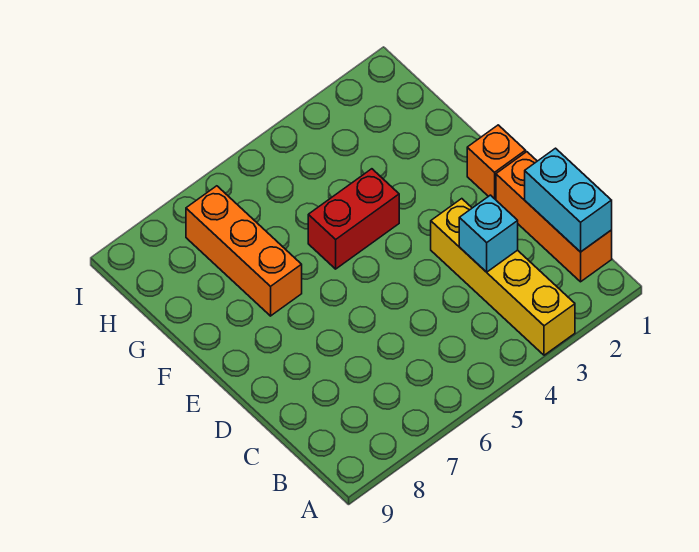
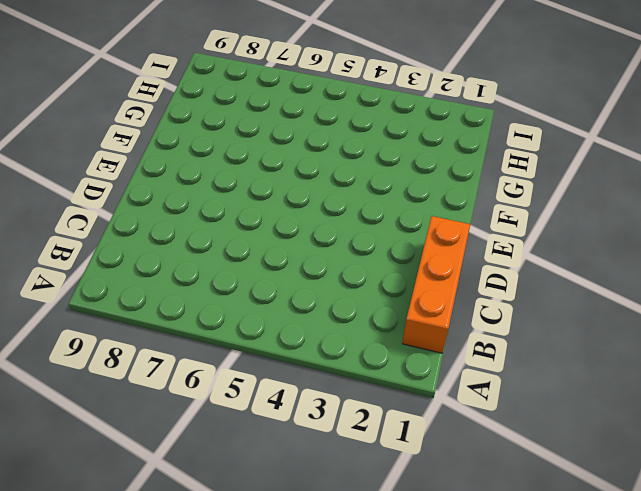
none -> yellow brick A3:D3 level 1
none -> orange brick E1 level 1

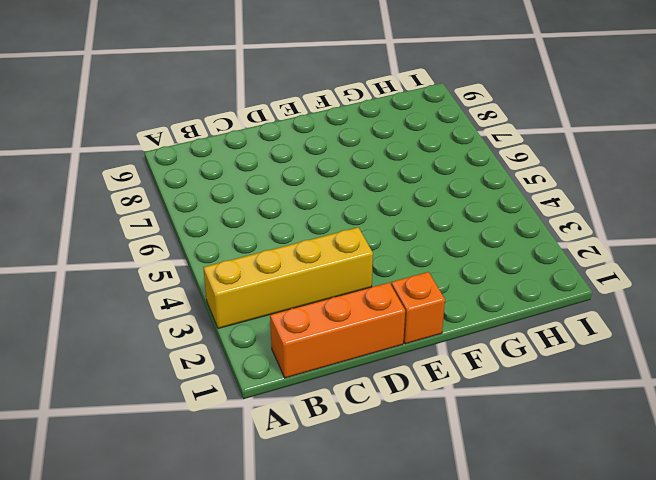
none -> red brick F4:F5 level 1
none -> orange brick F7:H7 level 1

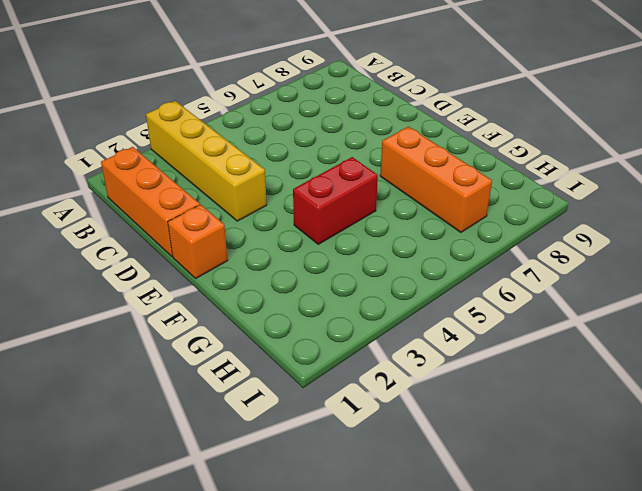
none -> cyan brick B1:C1 level 2
none -> cyan brick C3 level 2

